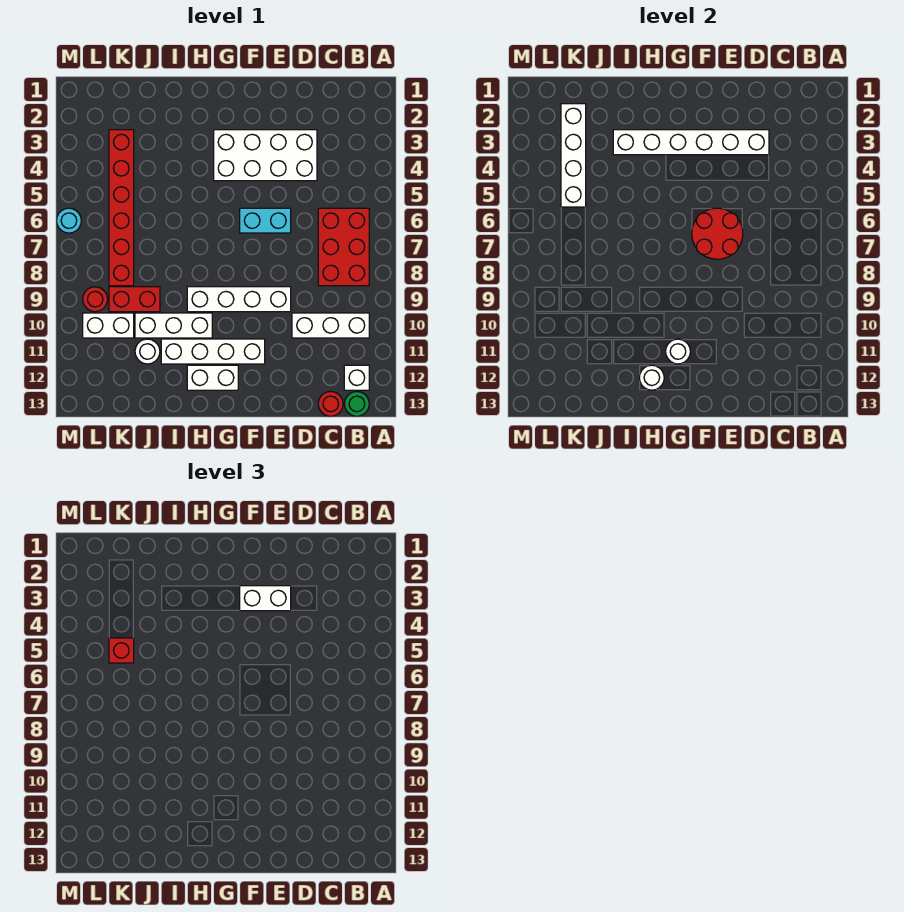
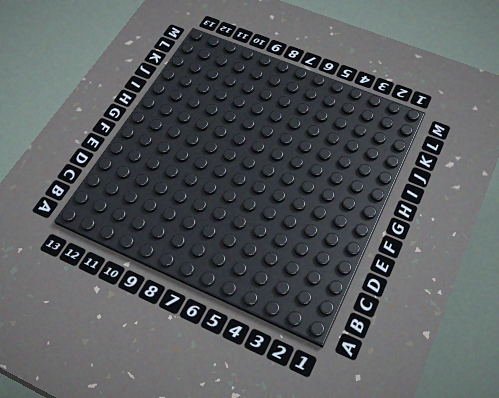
none -> red brick B6:C8 level 1
none -> white brick B10:D10 level 1
none -> white brick B12 level 1

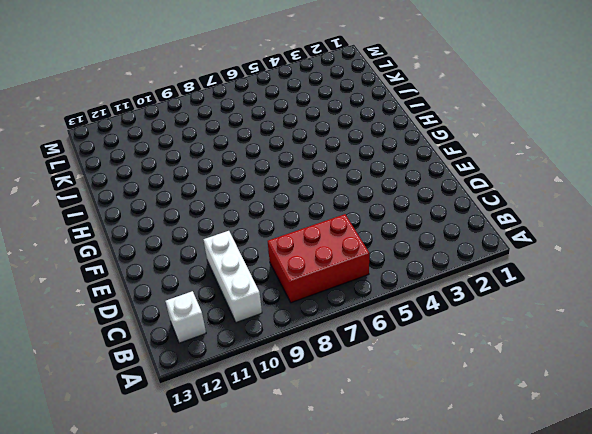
none -> green round brick B13 level 1
none -> red round brick C13 level 1
none -> white brick D3:G4 level 1

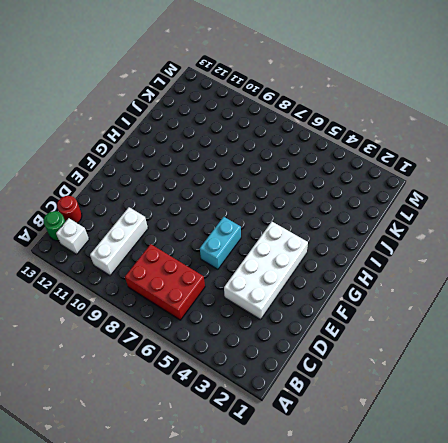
none -> white brick E9:H9 level 1
none -> white brick F11:I11 level 1
none -> white brick G12:H12 level 1

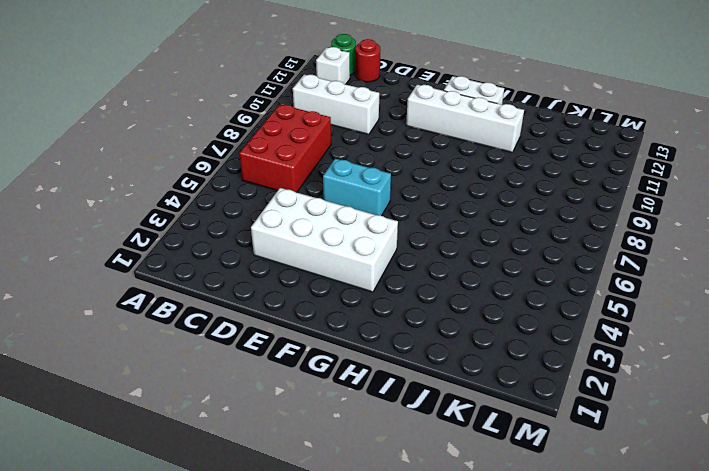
none -> white brick E9:H9 level 1
none -> white brick H10:J10 level 1
none -> red brick J9:K9 level 1

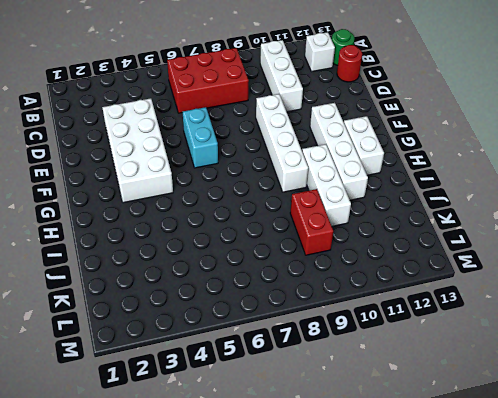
none -> white round brick J11 level 1
none -> red brick K3:K8 level 1
none -> white brick K10:L10 level 1

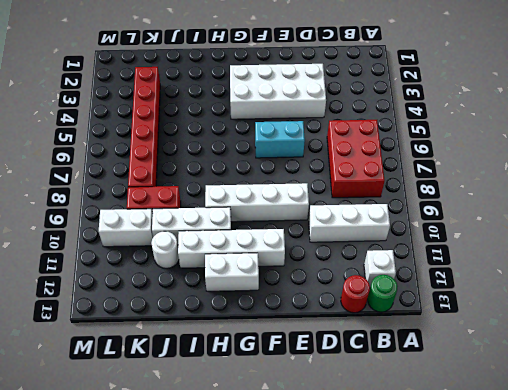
none -> red round brick L9 level 1
none -> cyan round brick M6 level 1
none -> white brick D3:I3 level 2

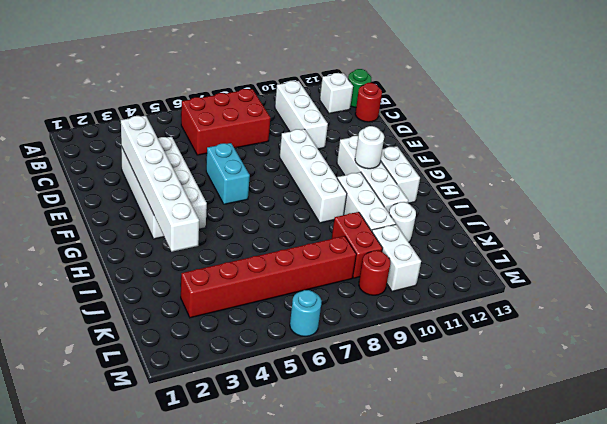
none -> red round brick E6:F7 level 2
none -> white round brick H12 level 2
none -> white brick K2:K5 level 2

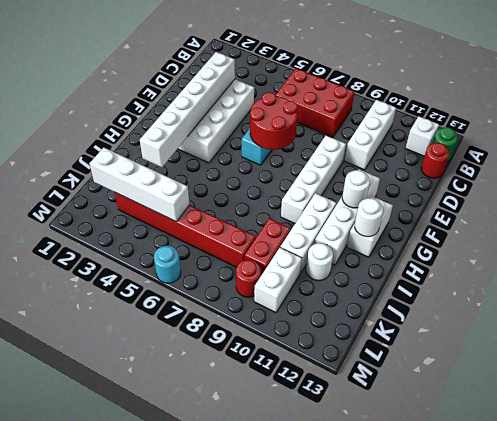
none -> white brick E3:F3 level 3
none -> red brick K5 level 3

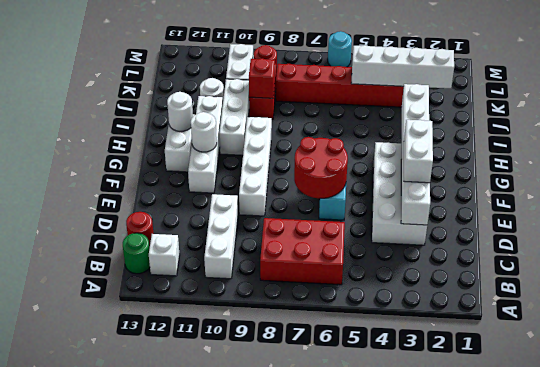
red brick J9 level 2 -> red brick K5 level 3

